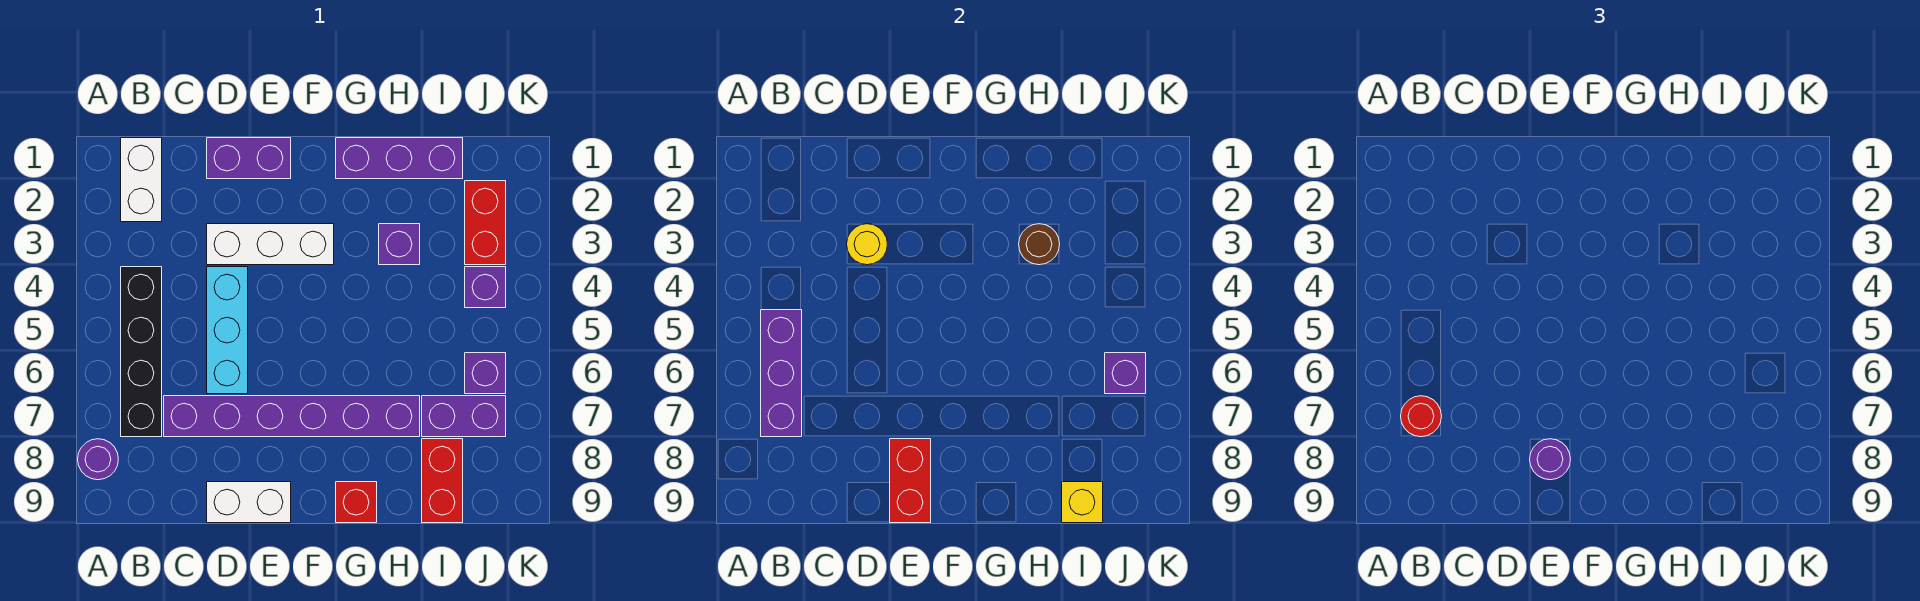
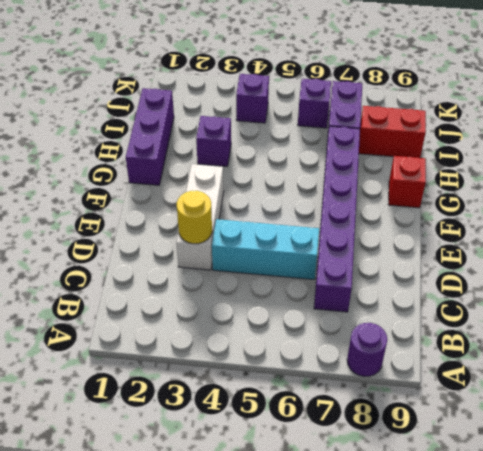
none -> white brick B1:B2 level 1
none -> black brick B4:B7 level 1
none -> purple brick D1:E1 level 1

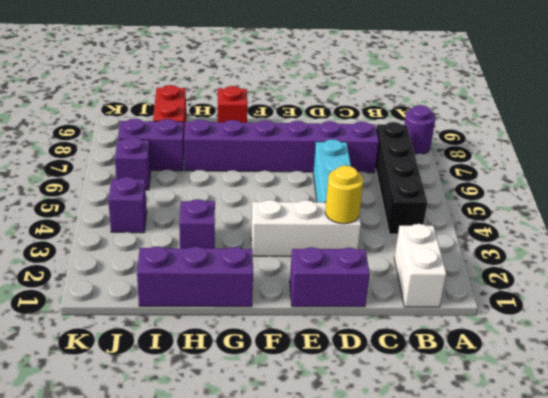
none -> white brick D9:E9 level 1
none -> red brick J2:J3 level 1
none -> purple brick B5:B7 level 2

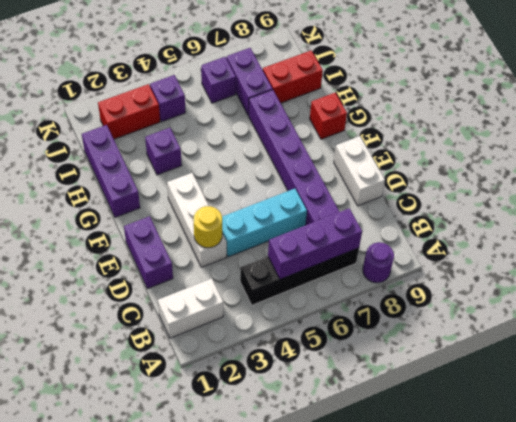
none -> red brick E8:E9 level 2
none -> brown round brick H3 level 2
none -> yellow brick I9 level 2

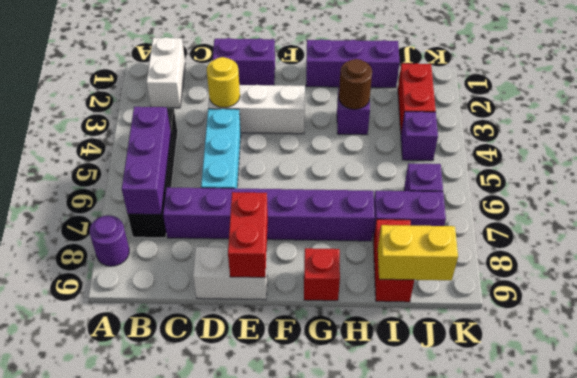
yellow brick I9:J9 level 2 -> yellow brick I9 level 2
none -> purple brick J6 level 2
none -> red round brick B7 level 3
none -> purple round brick E8 level 3

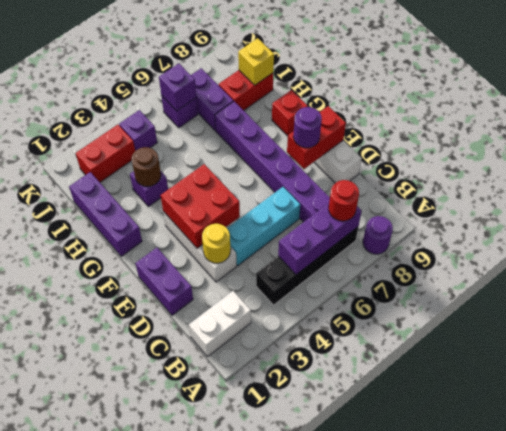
red brick E3:F4 level 2 -> none

